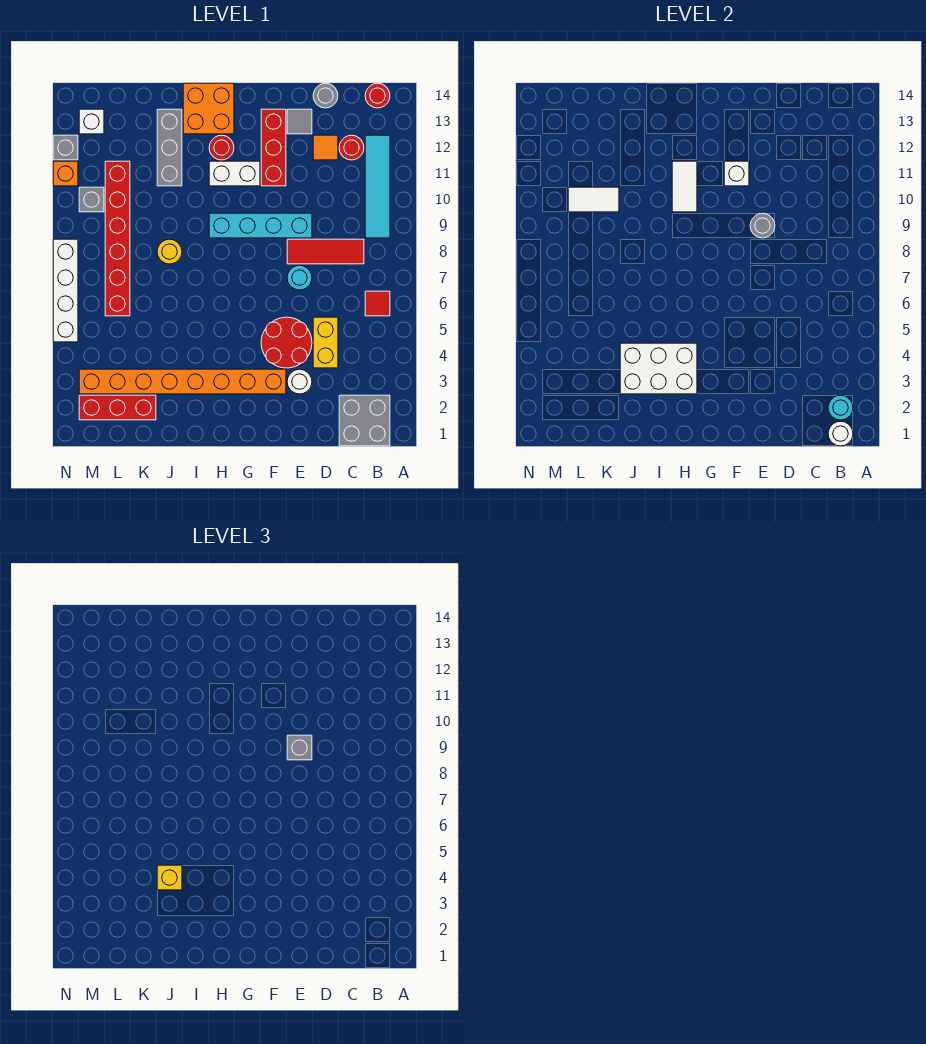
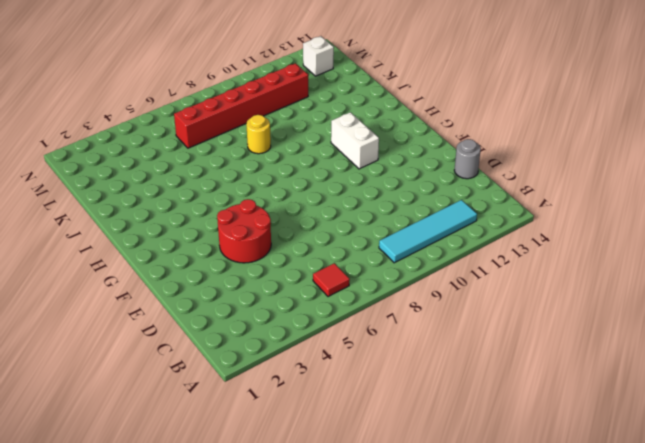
none -> grey brick B1:C2 level 1
none -> red round brick B14 level 1
none -> red tile C8:E8 level 1
none -> red round brick C12 level 1

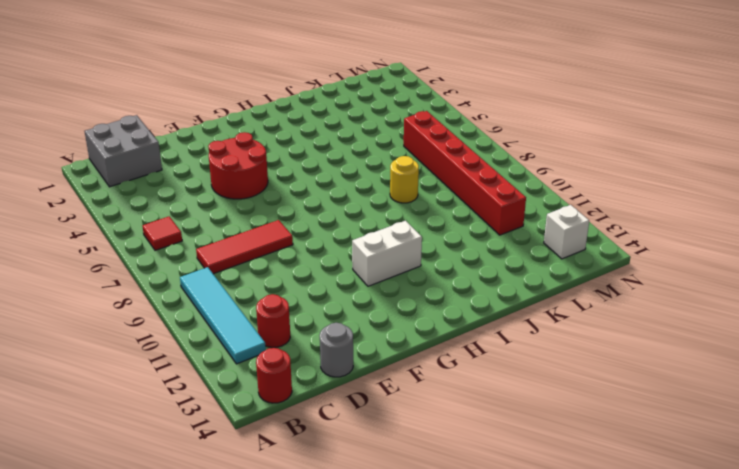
none -> yellow brick D4:D5 level 1
none -> orange tile D12 level 1
none -> white round brick E3 level 1
none -> cyan round brick E7 level 1

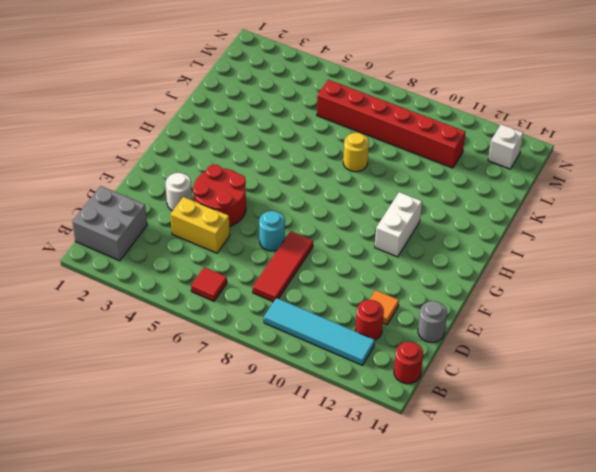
none -> cyan brick E9:H9 level 1
none -> grey tile E13 level 1
none -> orange brick F3:M3 level 1
none -> red brick F11:F13 level 1

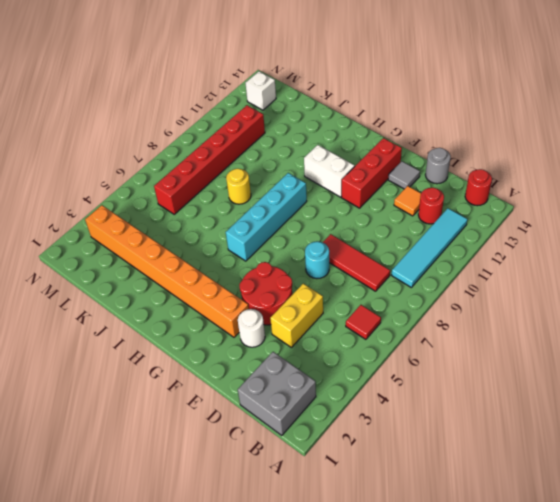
cyan brick H6:H9 level 1 -> cyan brick E9:H9 level 1
none -> red round brick H12 level 1
none -> orange brick H13:I14 level 1
none -> grey brick J11:J13 level 1
none -> red brick K2:M2 level 1

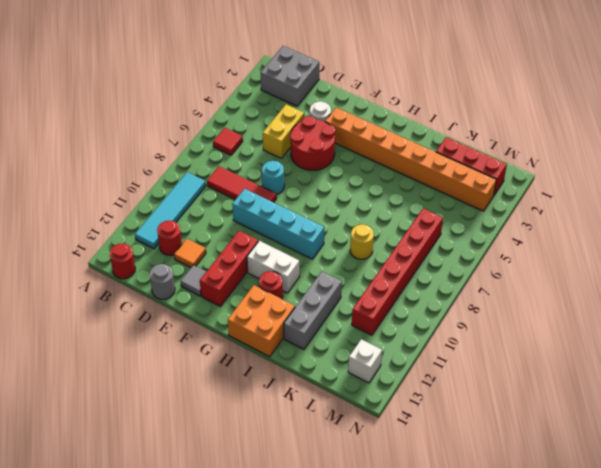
none -> grey brick M10 level 1
none -> white brick N5:N8 level 1
none -> orange brick N11 level 1
none -> grey brick N12 level 1

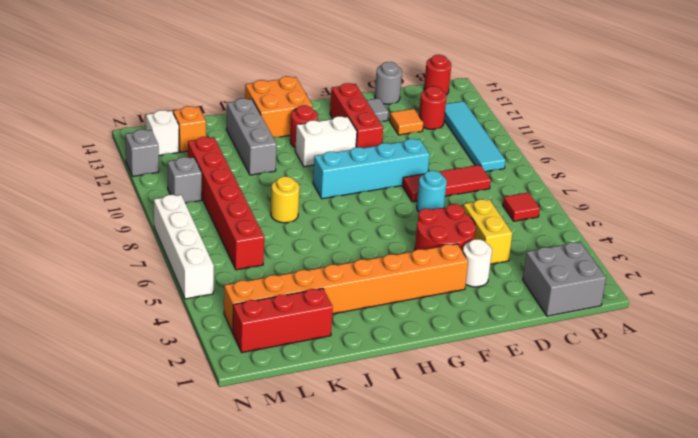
orange brick L13 level 1 -> orange brick N11 level 1
none -> white round brick B1 level 2
none -> cyan round brick B2 level 2
none -> grey round brick E9 level 2
none -> white brick F11 level 2

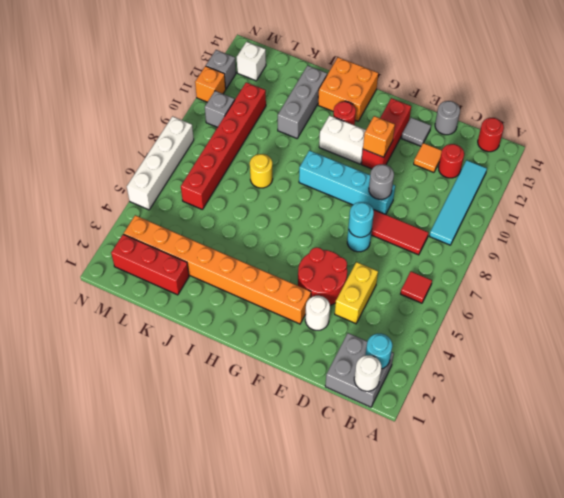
cyan round brick E7 level 2 -> none
orange brick F11 level 2 -> white brick F11 level 2
none -> white brick H3:J4 level 2
none -> white tile H10:H11 level 2
none -> white tile K10:L10 level 2
none -> grey brick E9 level 3

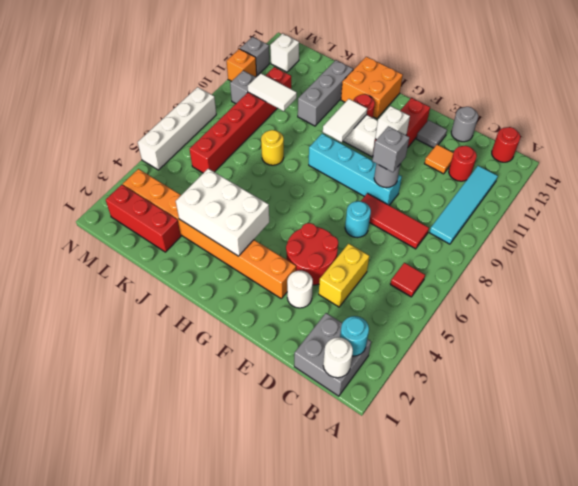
none -> yellow brick J4 level 3

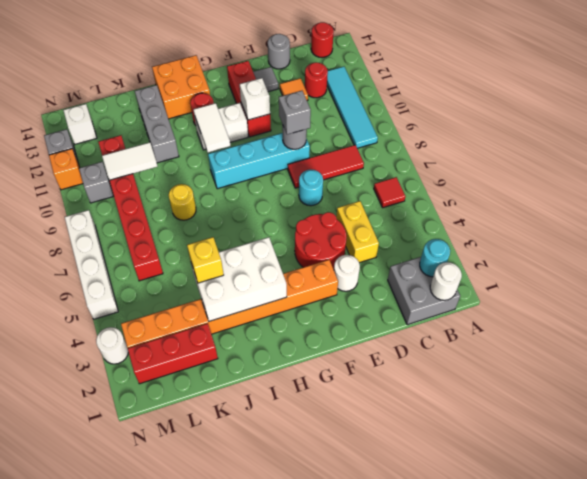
white round brick N3 level 1 -> none

